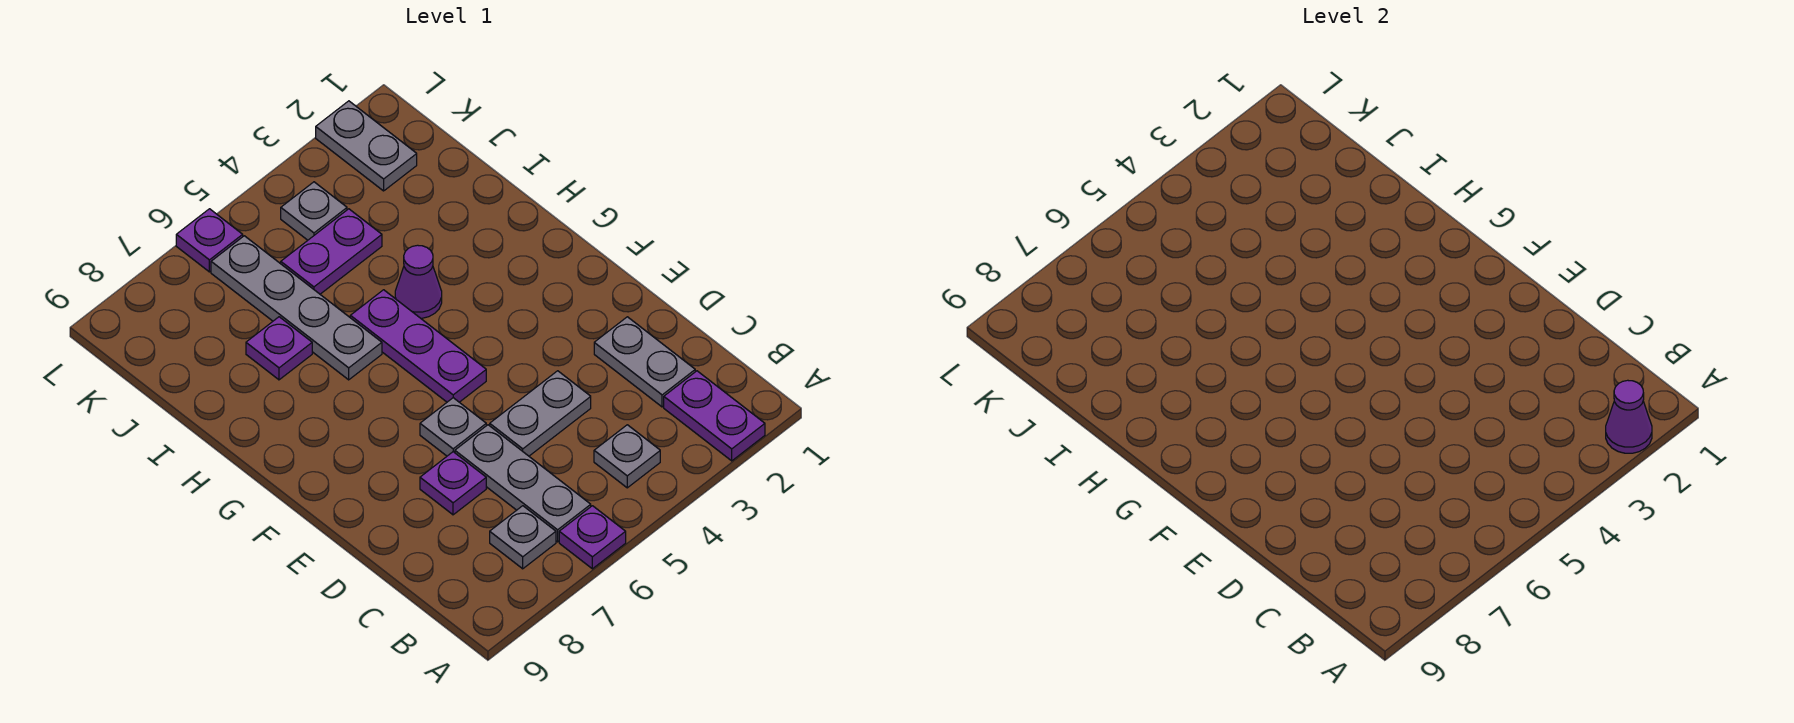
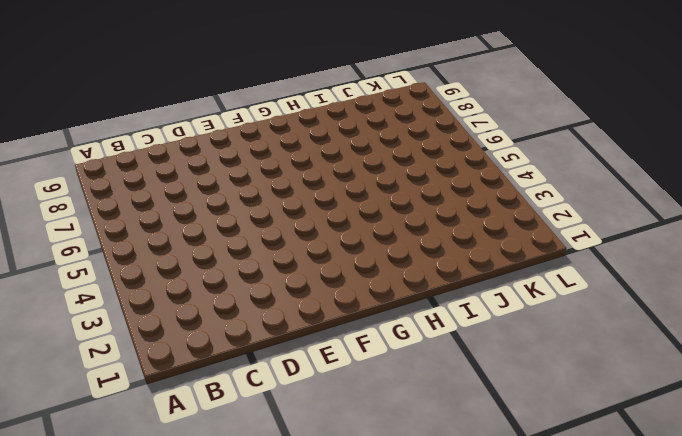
none -> purple plate A2:B2 level 1
none -> purple plate A6 level 1
none -> grey plate B4 level 1

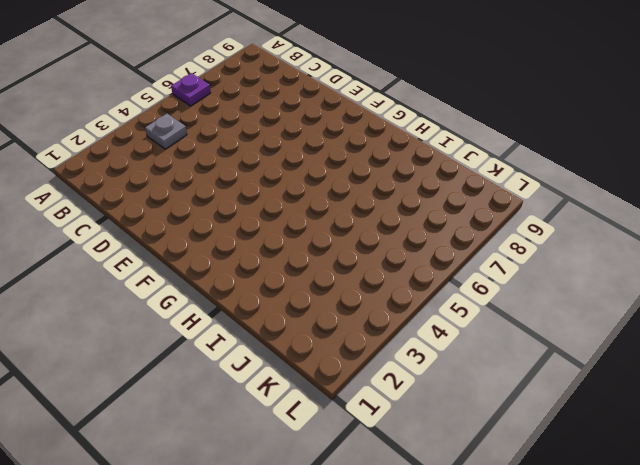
none -> purple plate A2:B2 level 1
none -> grey plate B6:D6 level 1
none -> grey plate B7 level 1

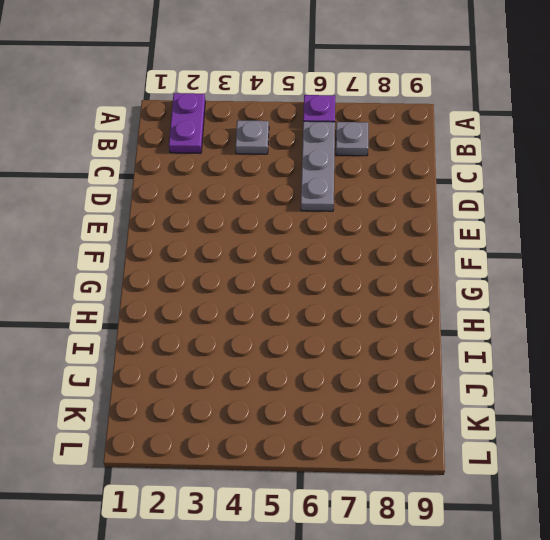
none -> grey plate C2:D2 level 1
none -> grey plate D4:D5 level 1
none -> purple plate D7 level 1

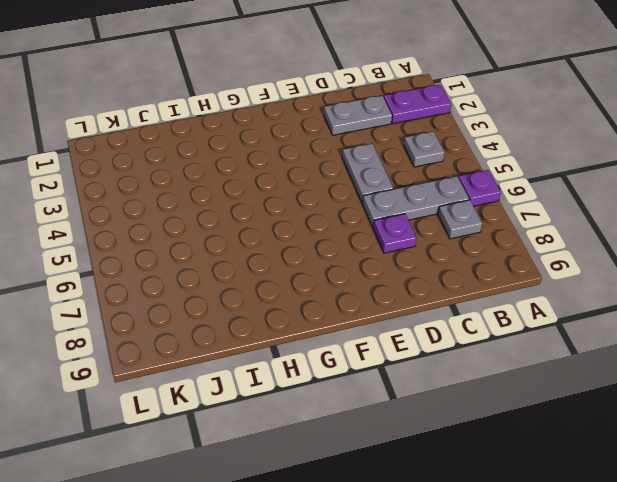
none -> grey plate E6 level 1
none -> purple plate F5:H5 level 1
none -> purple cone H4 level 1

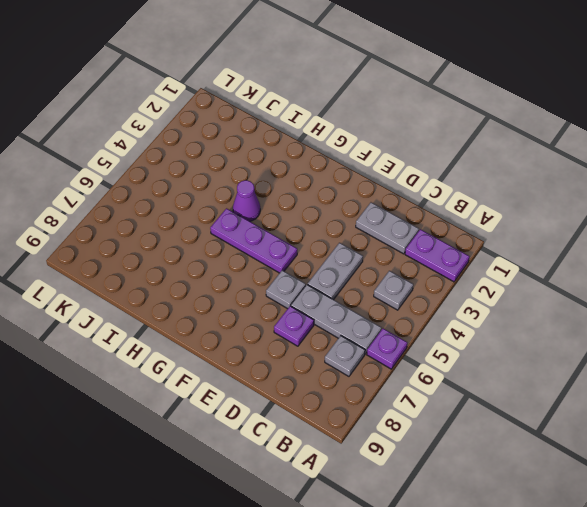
none -> grey plate H6:K6 level 1
none -> purple plate I7 level 1
none -> purple plate J4:J5 level 1

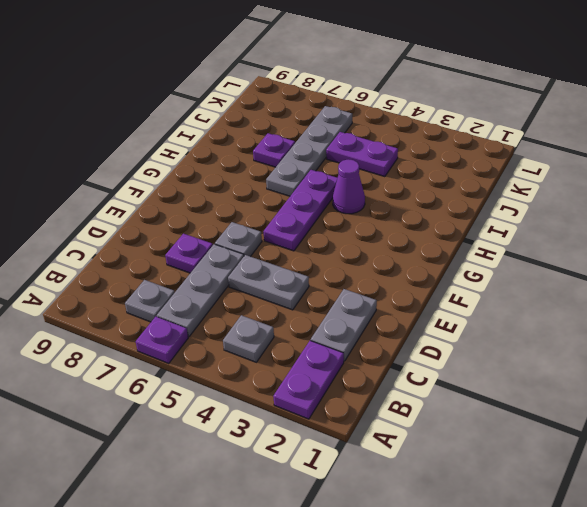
none -> grey plate K2:L2 level 1
none -> grey plate K4 level 1
none -> purple plate L6 level 1

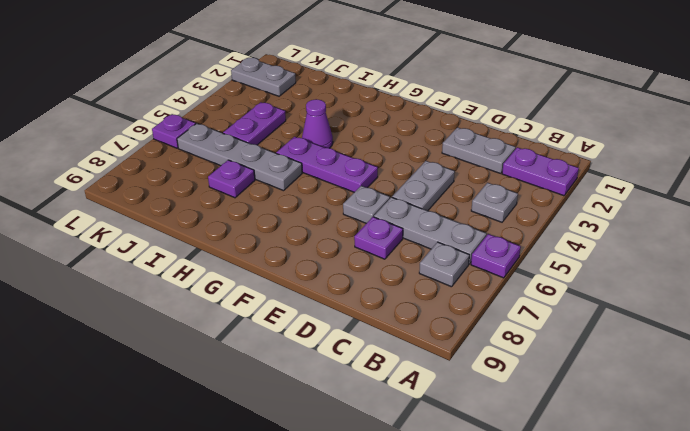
none -> grey plate K4 level 1
none -> purple cone A2 level 2

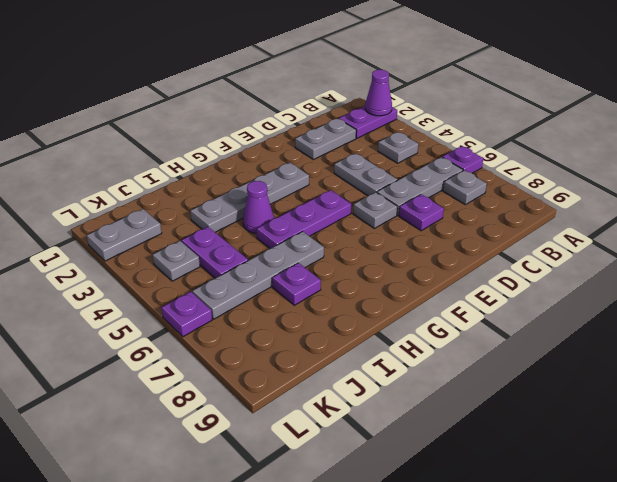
grey plate F3:I3 level 1 -> none

